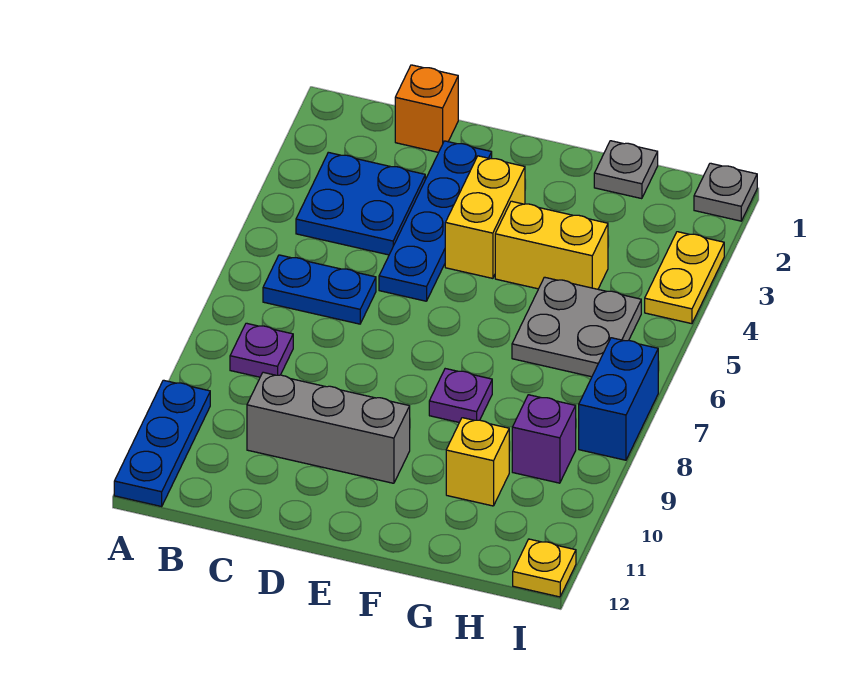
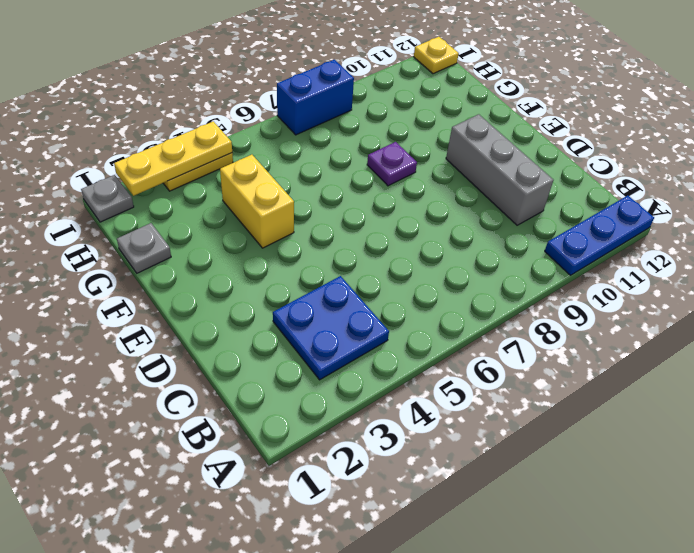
yellow plate I2:I4 level 2 -> none
none -> blue plate B6:C6 level 1
none -> purple plate B8 level 1
none -> orange brick C1 level 1

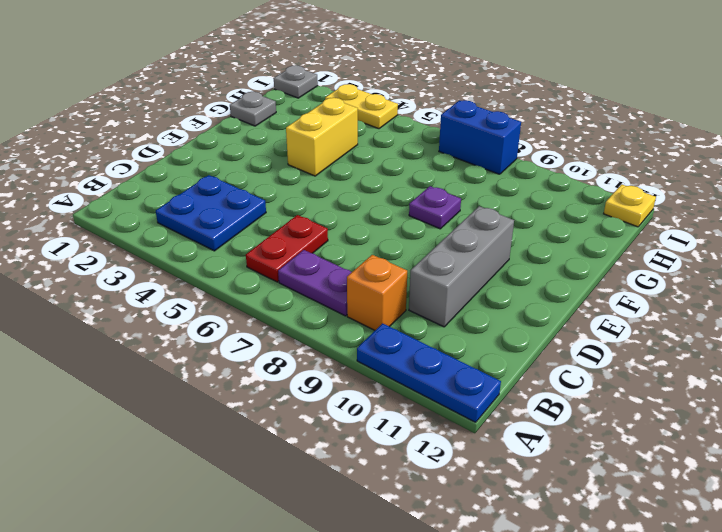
red plate B6:C6 level 1 -> blue plate B6:C6 level 1
purple plate B7:B8 level 1 -> purple plate B8 level 1
orange brick B9 level 1 -> orange brick C1 level 1
none -> blue plate D2:D5 level 1
none -> yellow brick E3:E4 level 1
none -> grey plate G5:H6 level 1

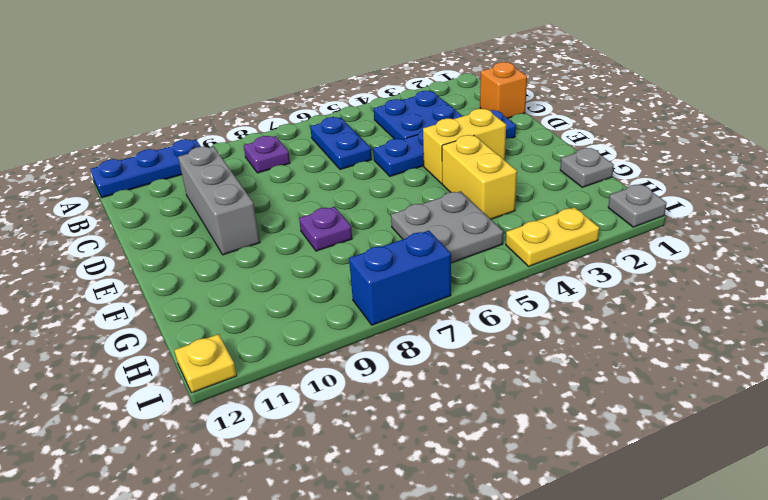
none -> yellow brick G10 level 1
none -> purple brick H9 level 1

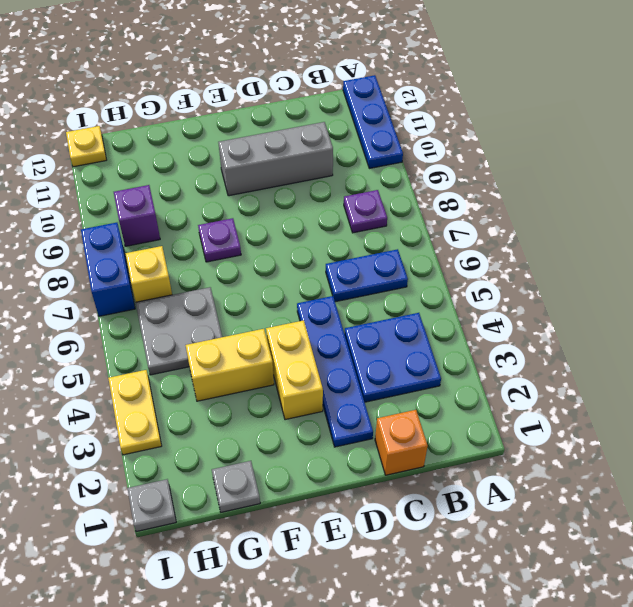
yellow brick H7 level 1 -> yellow brick G10 level 1

